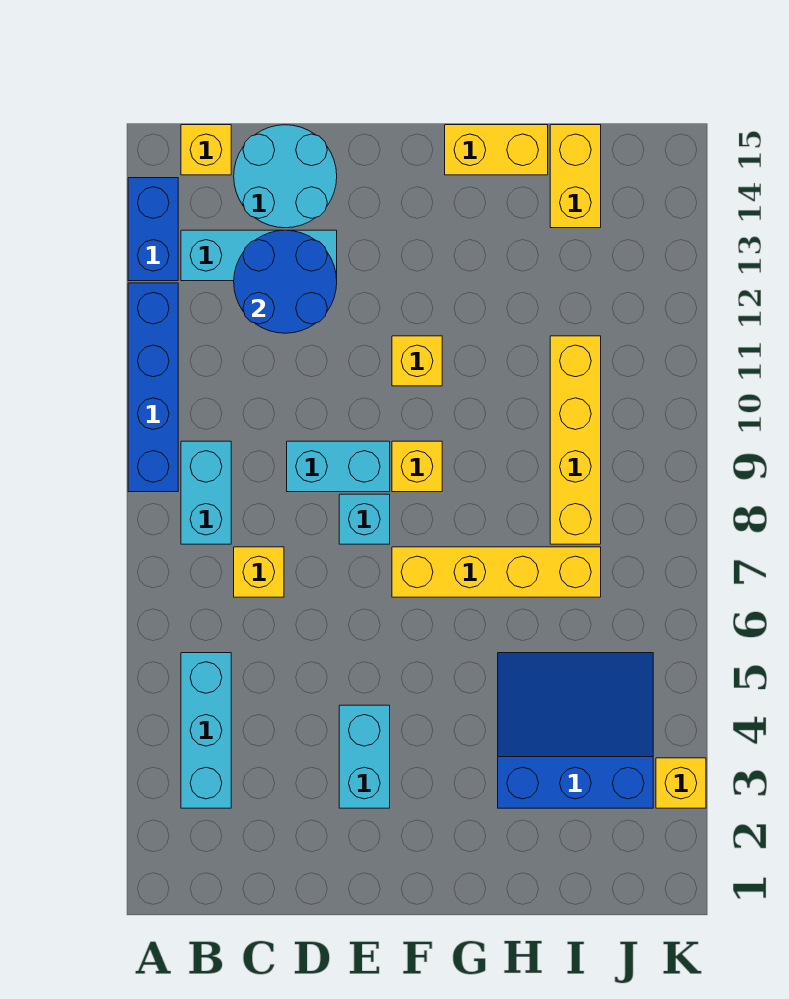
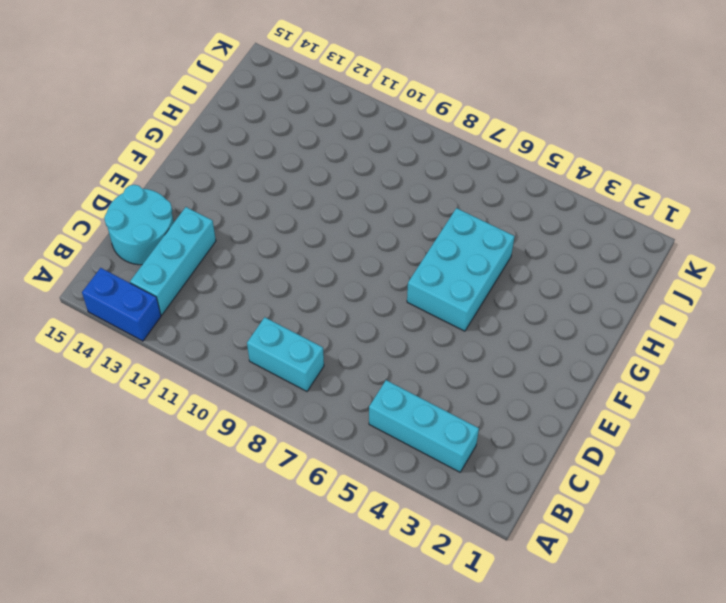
cyan brick F5:H6 level 1 -> blue slope H3:J5 level 1 top 3
none -> blue brick A9:A12 level 1
none -> yellow brick B15 level 1
none -> yellow brick C7 level 1

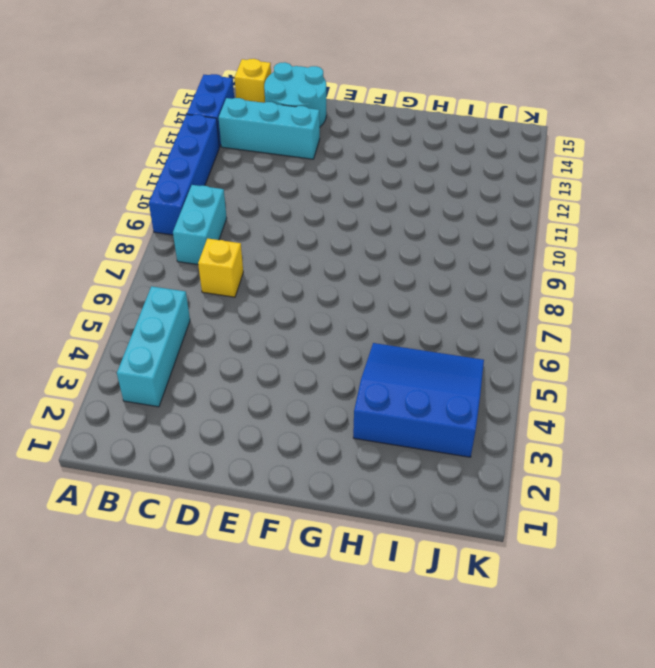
none -> cyan brick D9:E9 level 1
none -> cyan brick E3:E4 level 1
none -> cyan brick E8 level 1

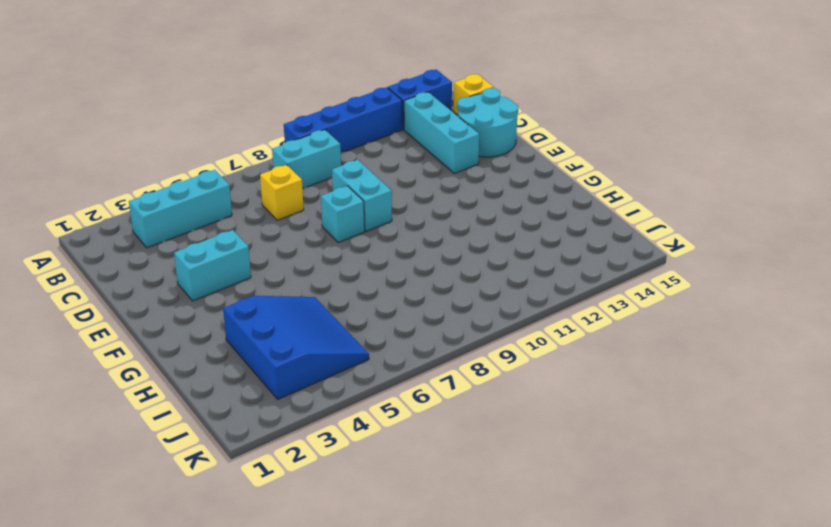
none -> yellow brick F7:I7 level 1
none -> yellow brick F9 level 1
none -> yellow brick F11 level 1

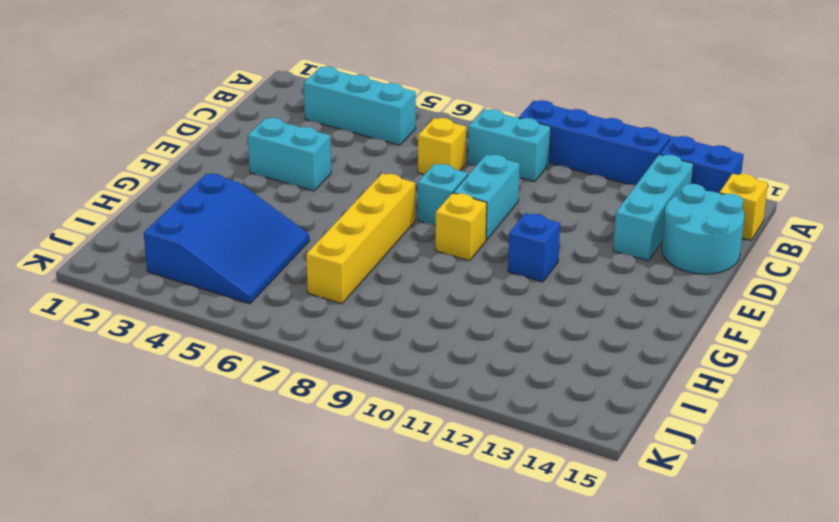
blue brick F11 level 1 -> yellow brick F11 level 1
none -> yellow brick G15:H15 level 1
none -> yellow brick I8:I11 level 1
none -> yellow brick I14:I15 level 1

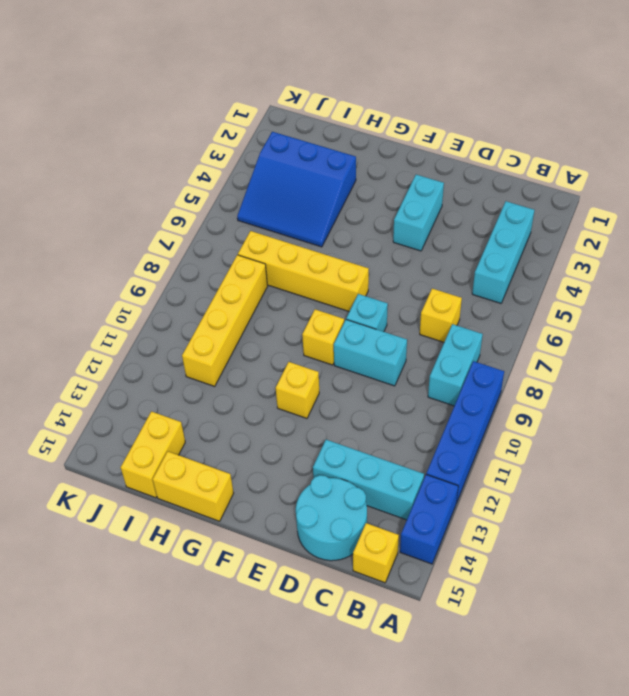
none -> yellow brick K3 level 1
none -> blue round brick C12:D13 level 2

